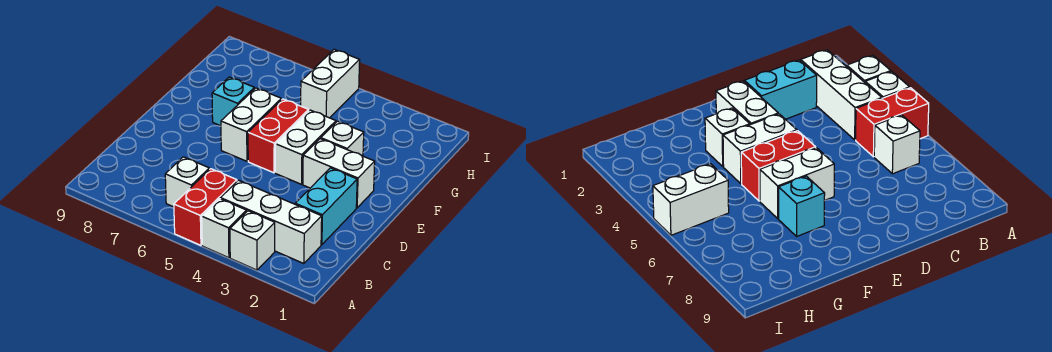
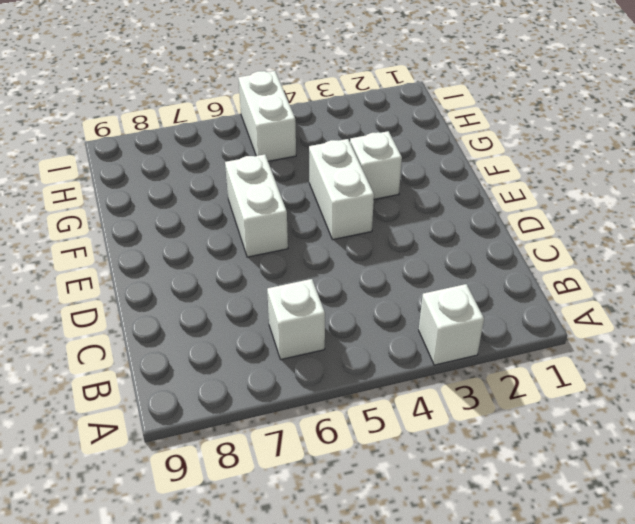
none -> white brick A4 level 1
none -> red brick A5:B5 level 1
none -> white brick B2:B4 level 1

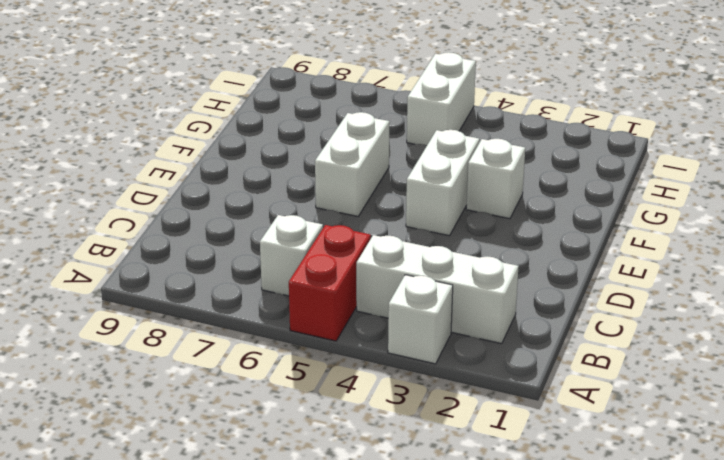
none -> white brick A4 level 1
none -> cyan brick C2:D2 level 1
none -> white brick E2:E3 level 1

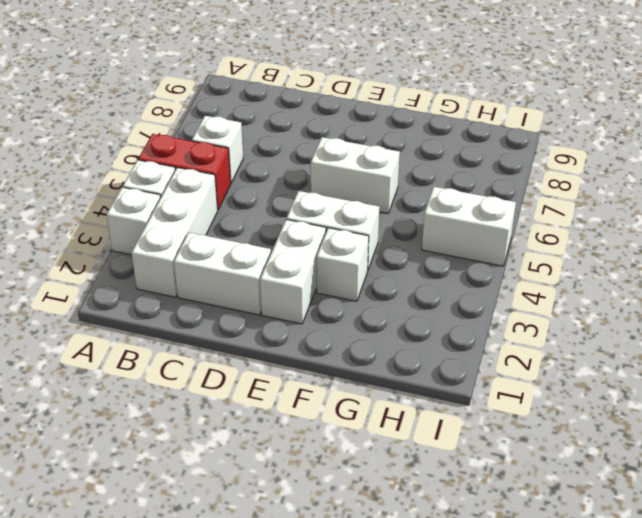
white brick C2:D2 level 1 -> cyan brick C2:D2 level 1
none -> red brick E5:F5 level 1
none -> cyan brick F7 level 1

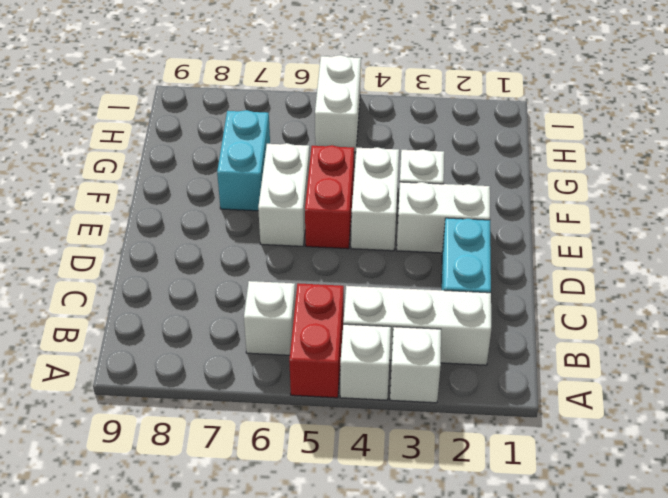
cyan brick F7:G7 level 1 -> cyan brick F7 level 1

